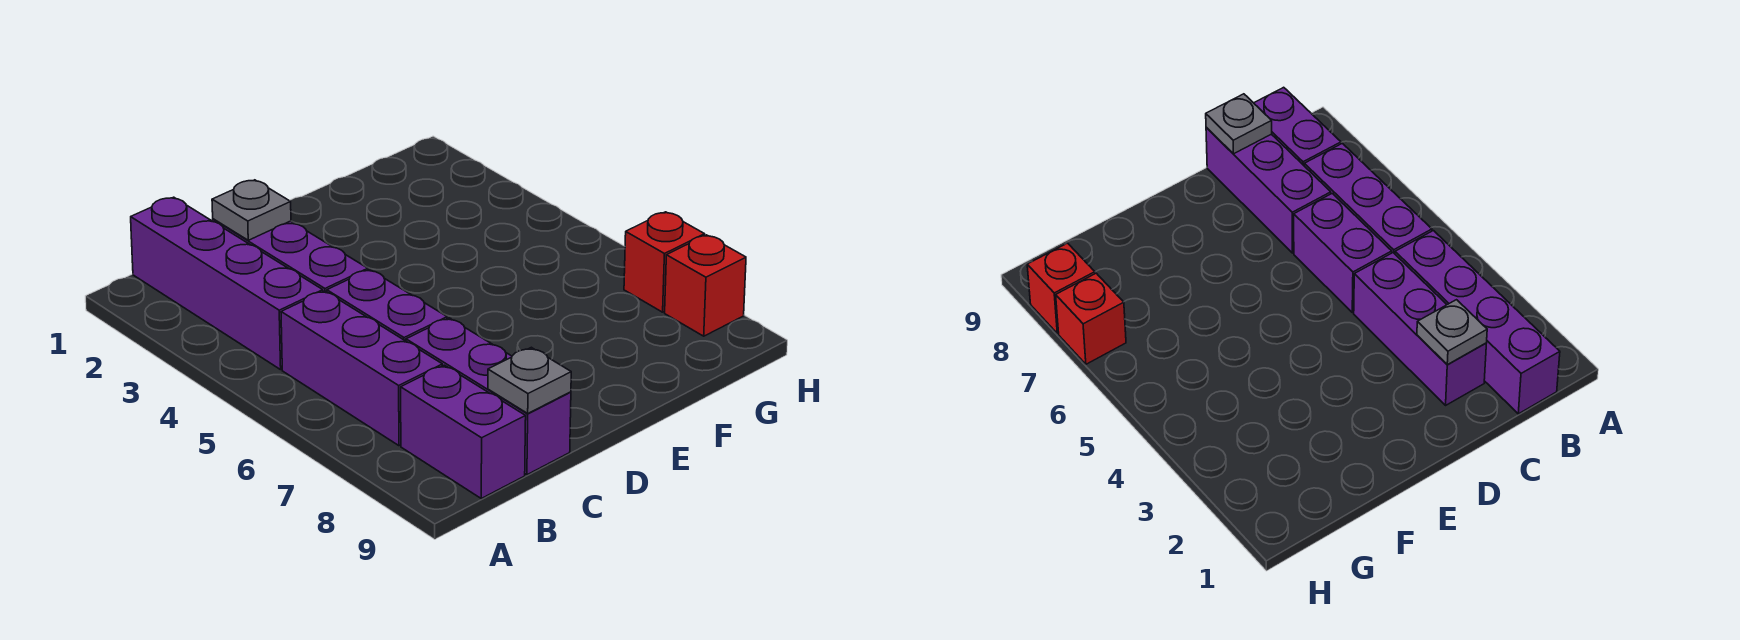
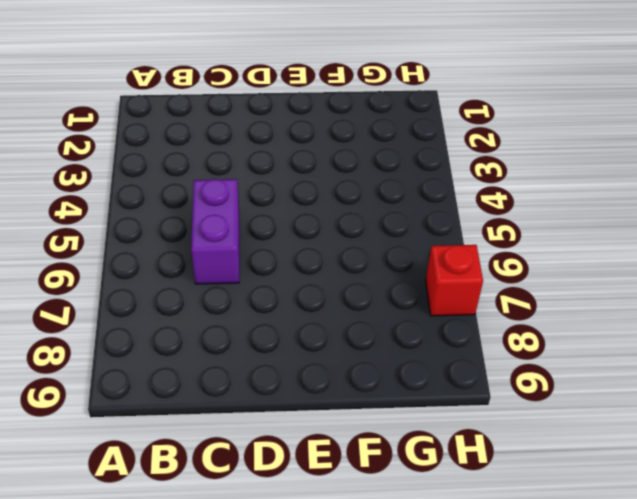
none -> purple brick B1:B4 level 1
none -> purple brick B5:B7 level 1

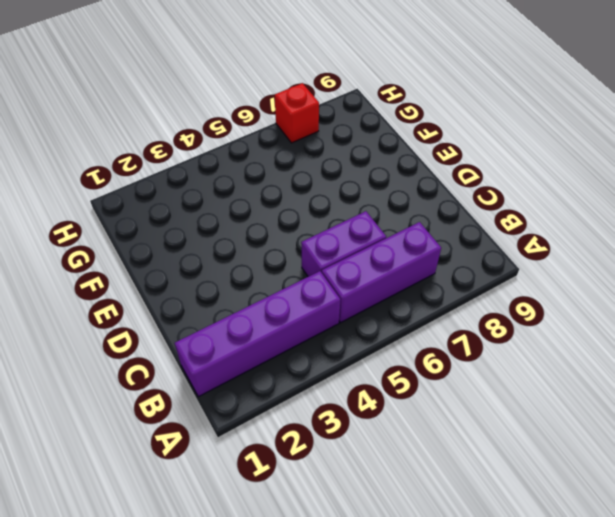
none -> purple brick B8:B9 level 1
none -> purple brick C2:C4 level 1

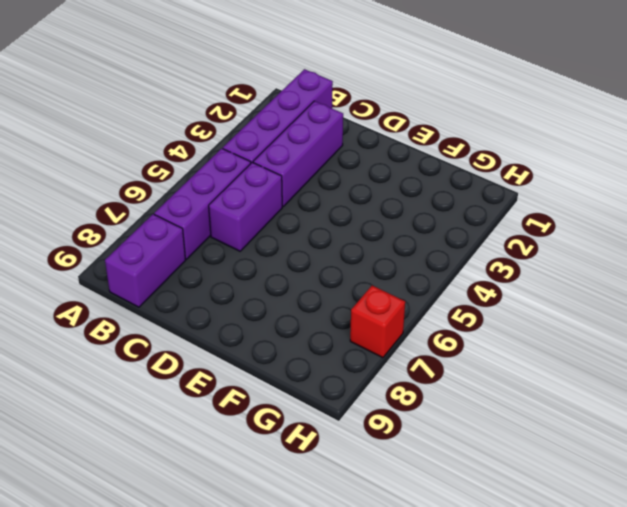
none -> purple brick C7:C9 level 1
none -> red brick H8 level 1

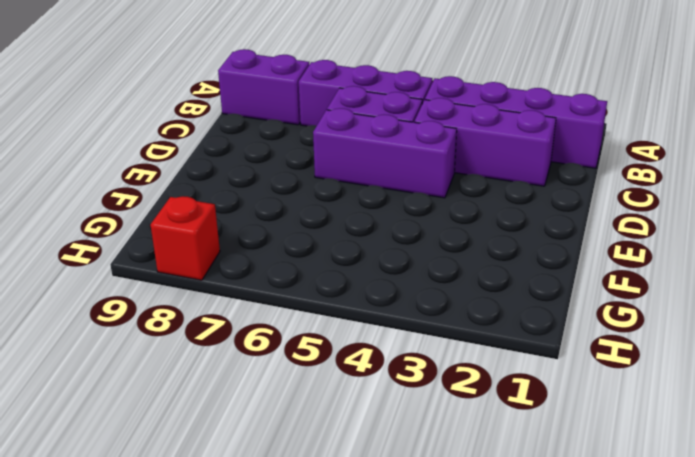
purple brick D4:D6 level 1 -> purple brick C7:C9 level 1
none -> red brick H7 level 1
none -> grey plate C2 level 2

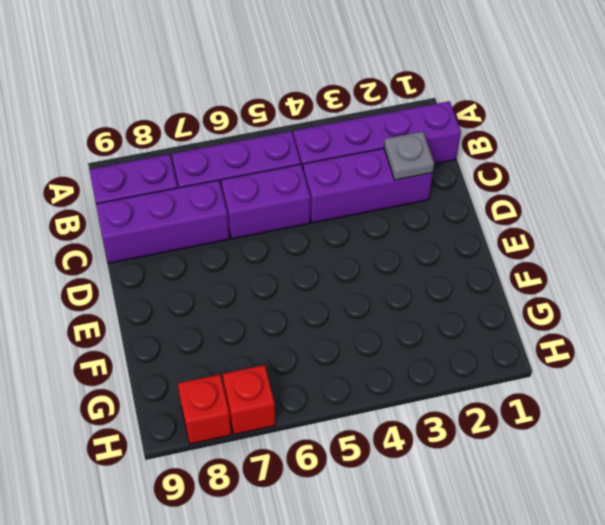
none -> grey plate C9 level 2

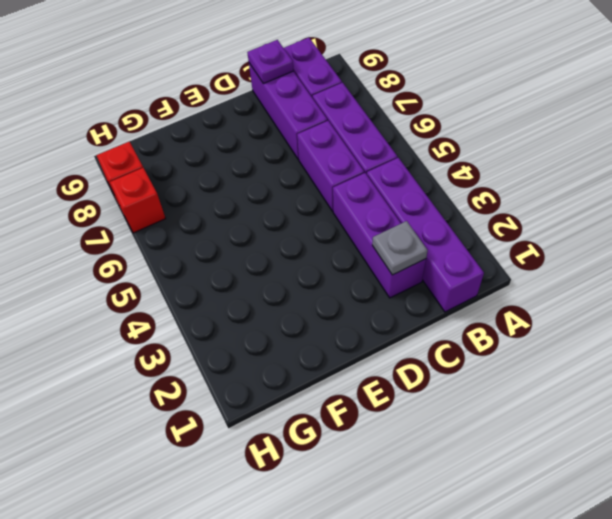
purple plate C9 level 2 -> grey plate C9 level 2

